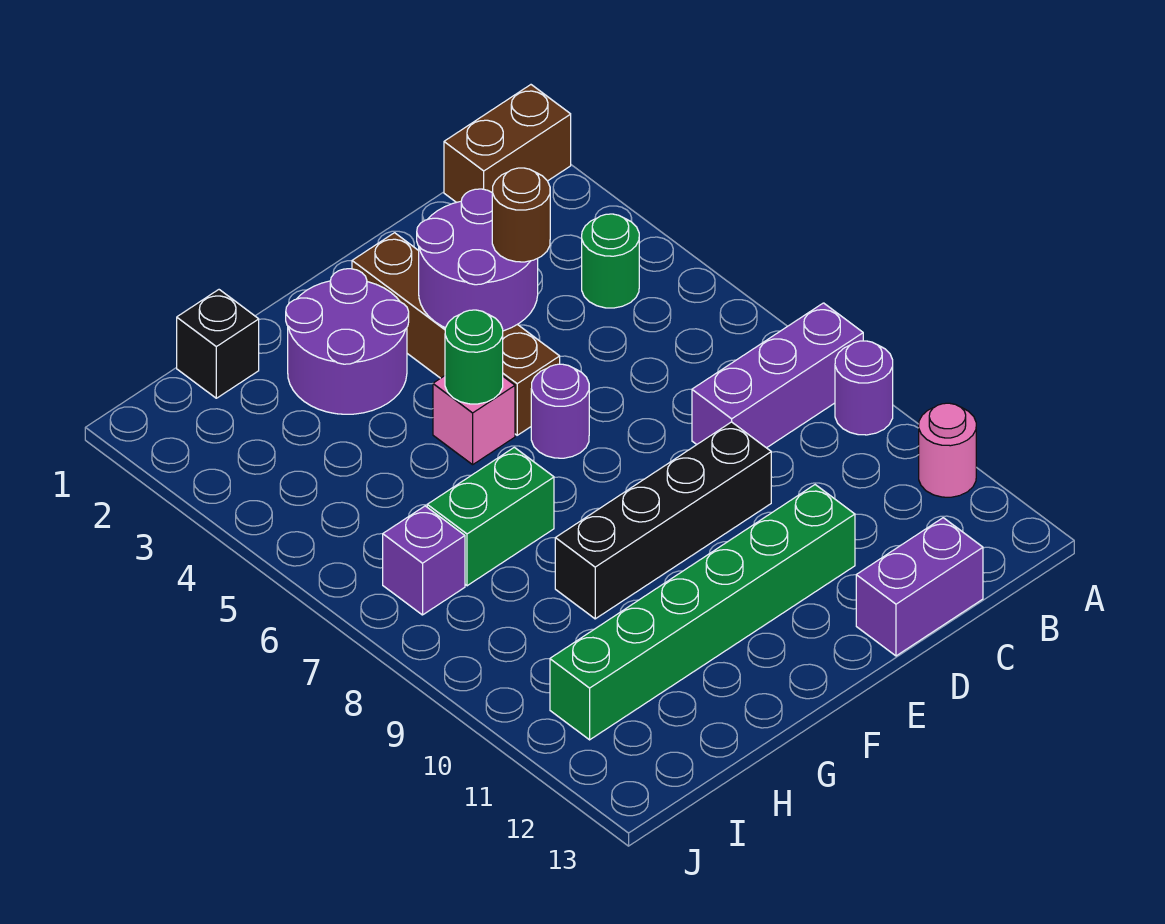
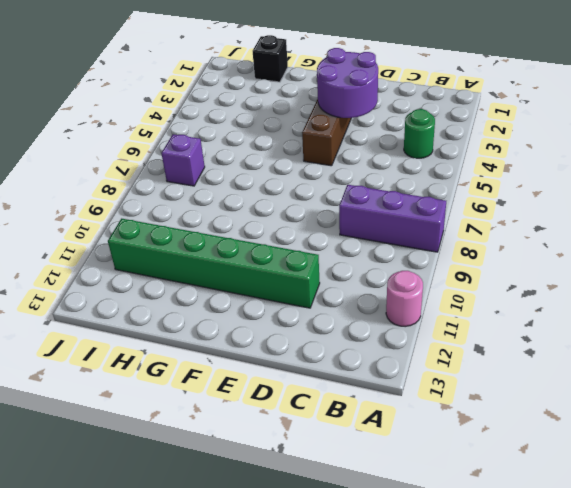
none -> brown brick A1:B1 level 1
none -> purple round brick A9 level 1
none -> purple brick C13:D13 level 1

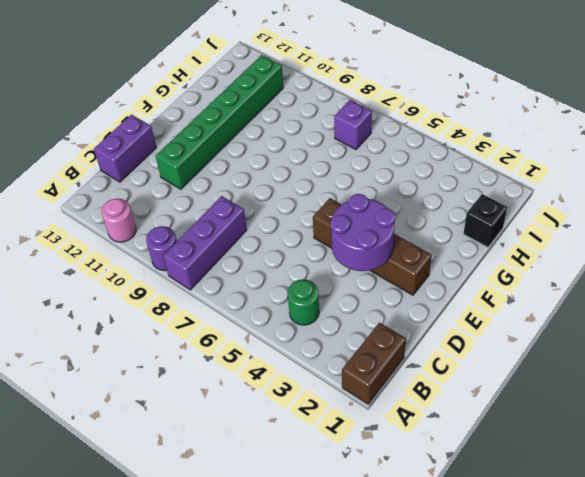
none -> black brick D9:G9 level 1
none -> purple round brick E6 level 1
none -> purple round brick F2:G3 level 1

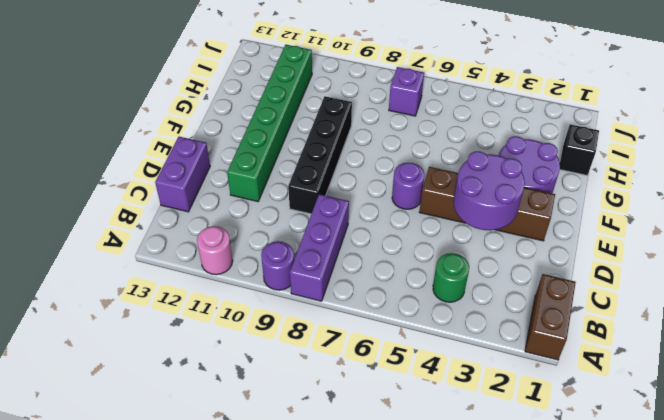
none -> pink brick F5 level 1
none -> green brick G7:H7 level 1
none -> green round brick F5 level 2

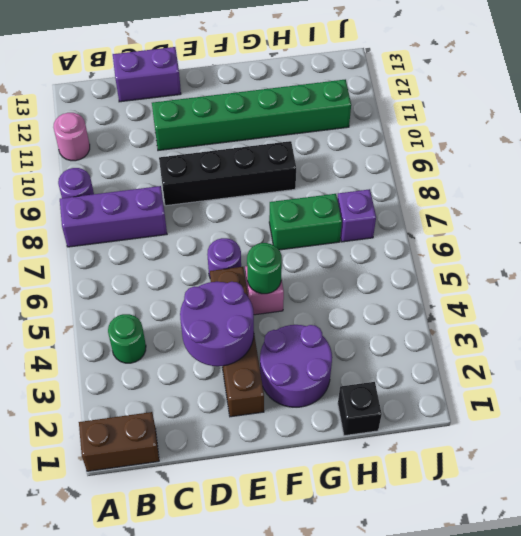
none -> brown round brick D4 level 3

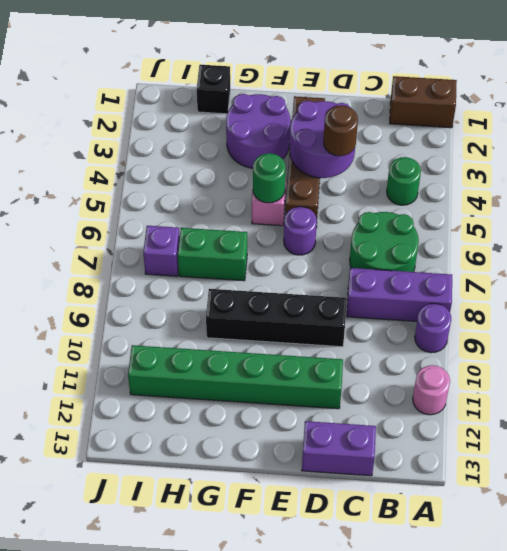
green round brick B6:C7 level 1 -> none

